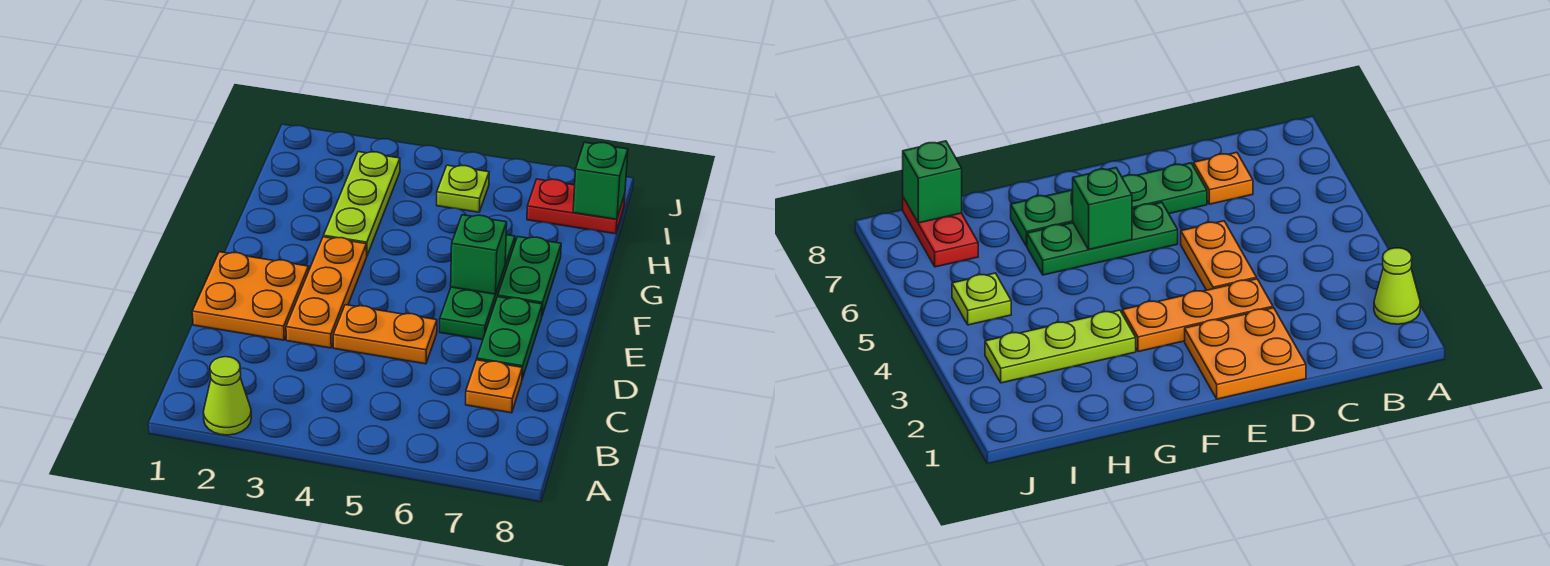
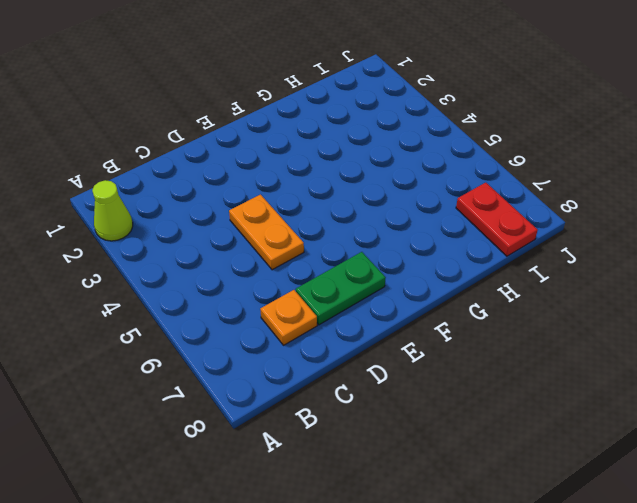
none -> orange plate D1:E2 level 1
none -> orange plate D3:F3 level 1
none -> green plate E6:G6 level 1

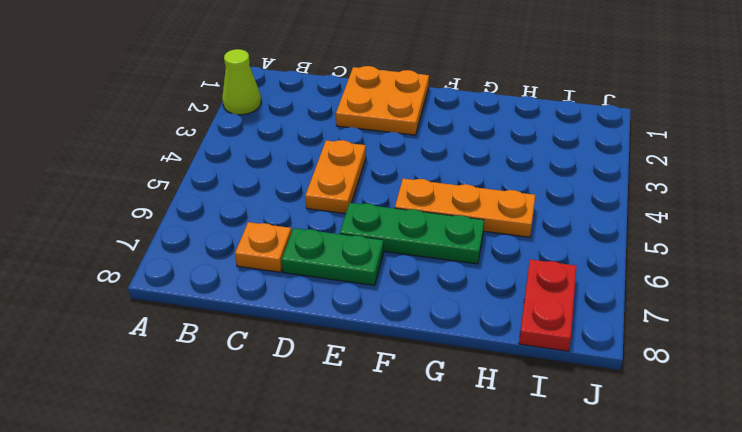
orange plate F5:H5 level 1 -> orange plate D3:F3 level 1
none -> green plate F7:G7 level 1
none -> lime plate G3:I3 level 1
none -> lime plate I5 level 1

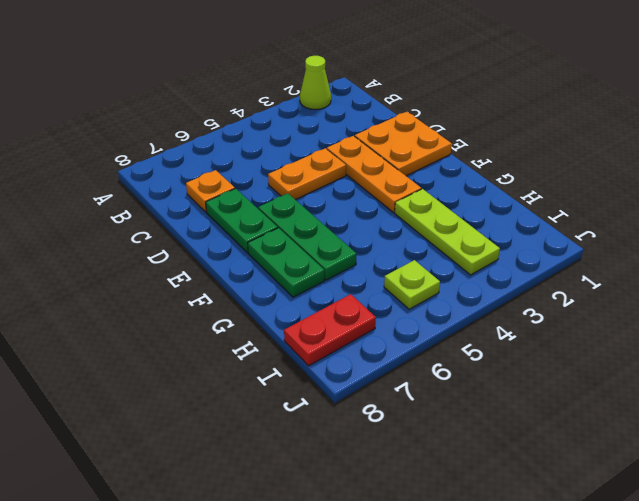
none -> green brick F6 level 2
none -> green brick I8 level 2

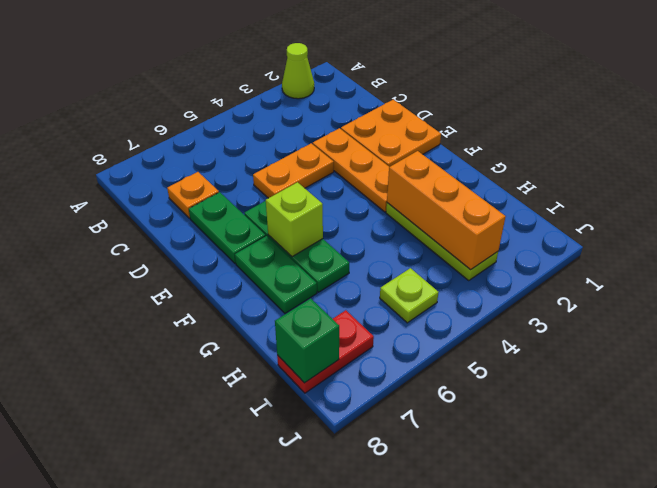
lime brick F6 level 2 -> green brick F6 level 2
orange brick G3:I3 level 2 -> none

